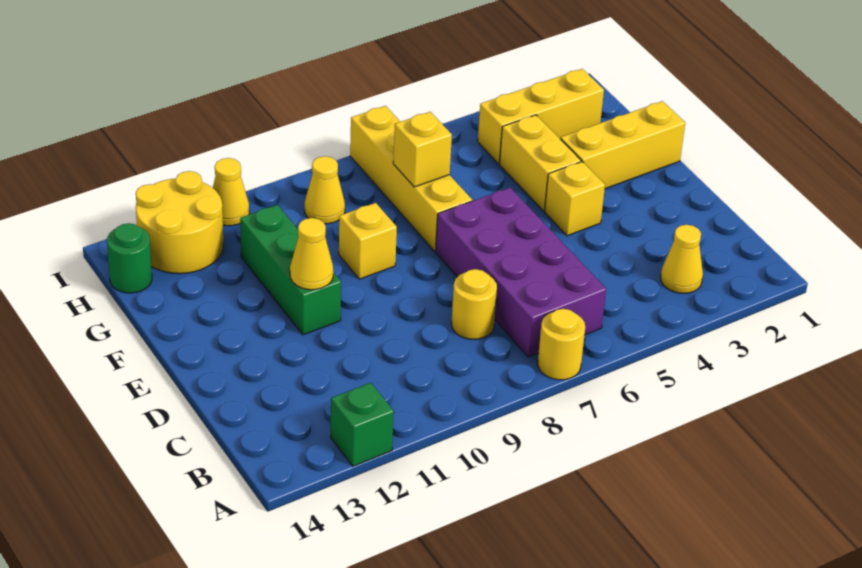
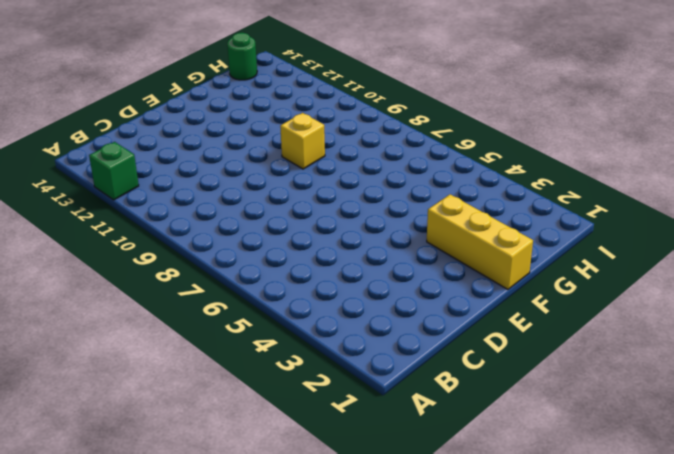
none -> yellow round brick A7 level 1
none -> yellow cone B3 level 1
none -> purple brick B6:E7 level 1

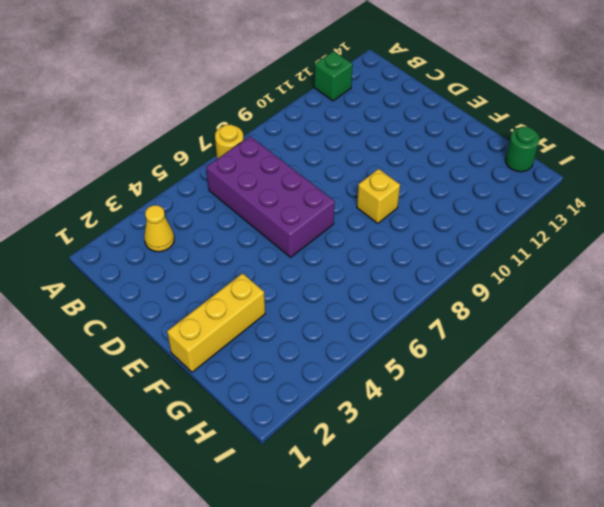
none -> yellow round brick C8 level 1
none -> yellow brick E4 level 1
none -> green brick E11:G11 level 1

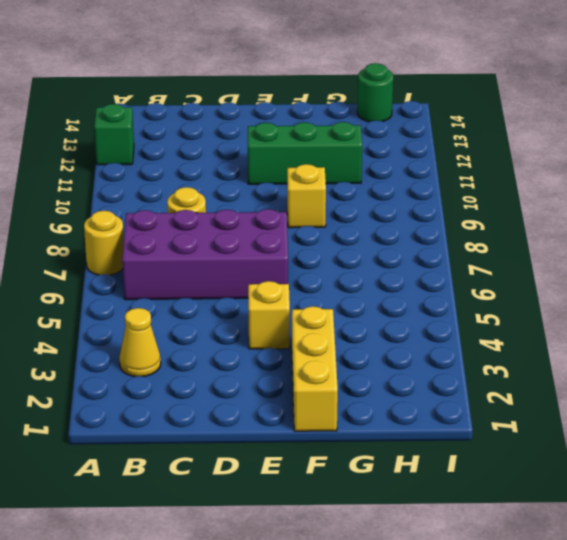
none -> yellow brick F4:G4 level 1
none -> yellow brick F7:I7 level 1
none -> yellow brick H2:H4 level 1

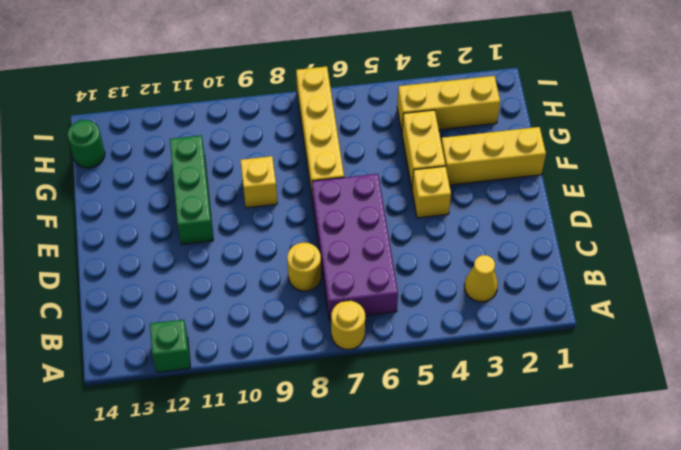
none -> yellow cone H9 level 1
none -> yellow round brick H12:I13 level 1
none -> yellow cone I11 level 1

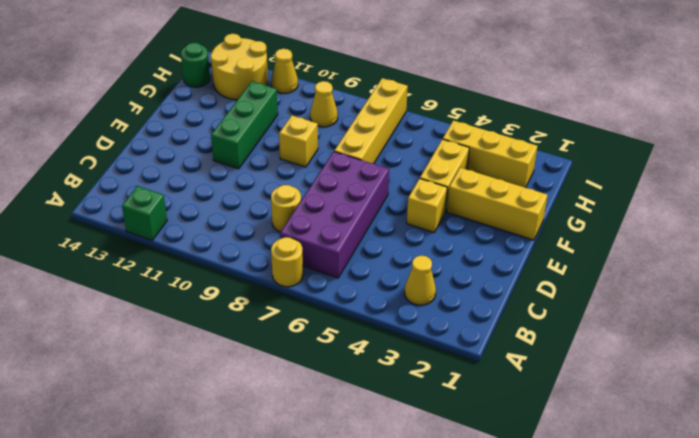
none -> yellow cone E11 level 2
none -> yellow brick G7 level 2

